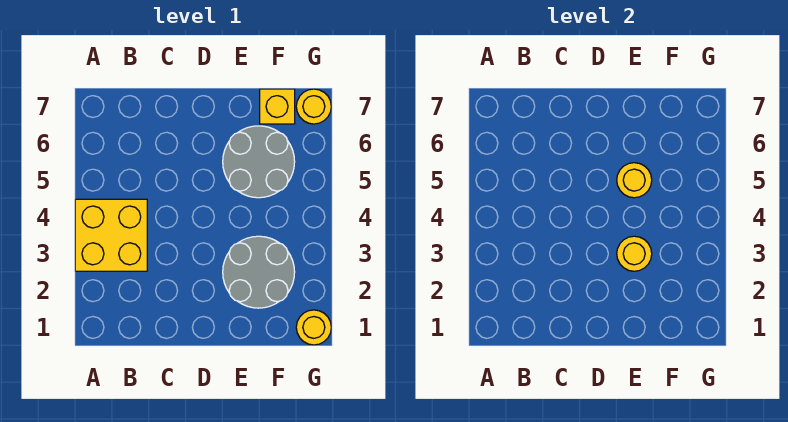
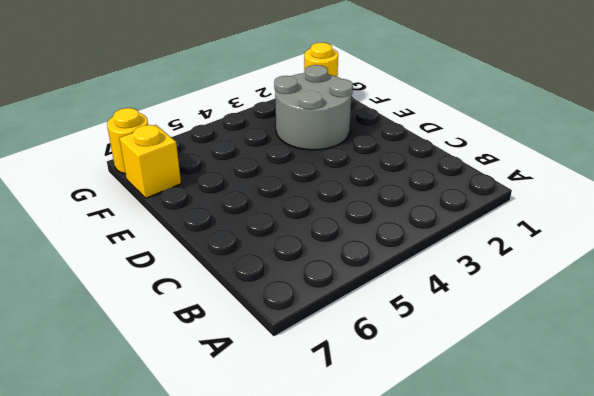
none -> yellow brick A3:B4 level 1
none -> grey round brick E5:F6 level 1

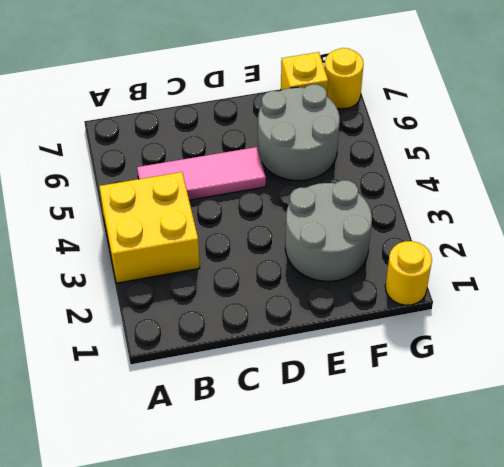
pink tile B5:D5 level 1 -> none
none -> yellow round brick E3 level 2
none -> yellow round brick E5 level 2

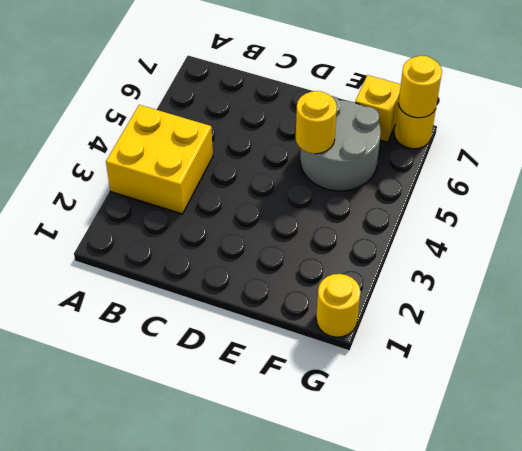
yellow round brick G7 level 2 -> yellow round brick E3 level 2
none -> grey round brick E2:F3 level 1

